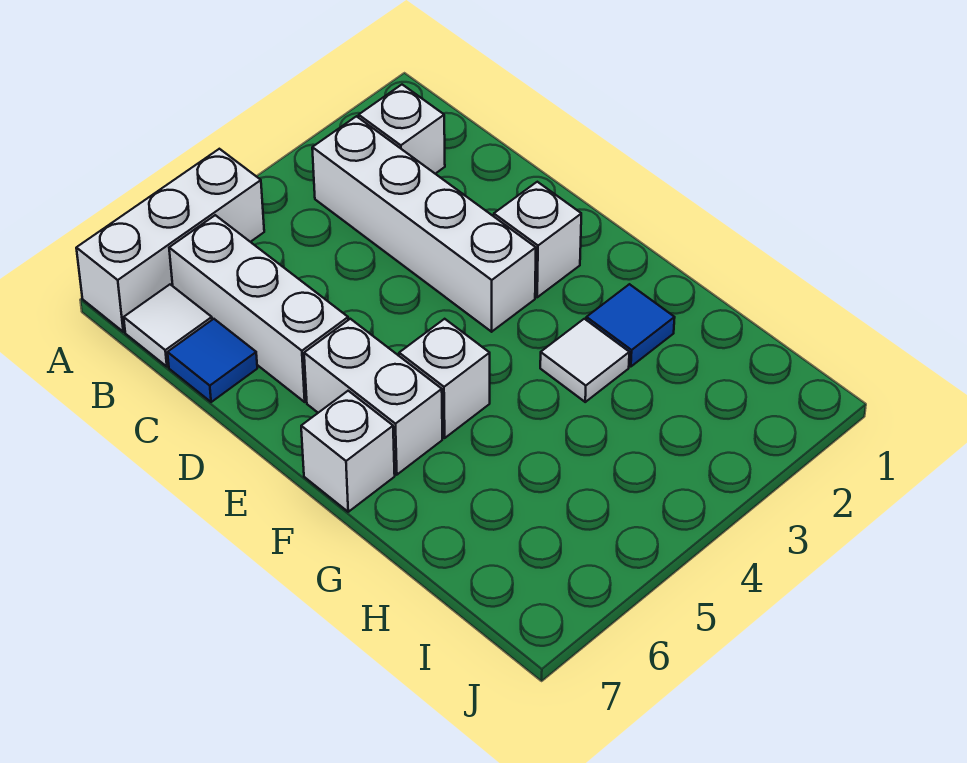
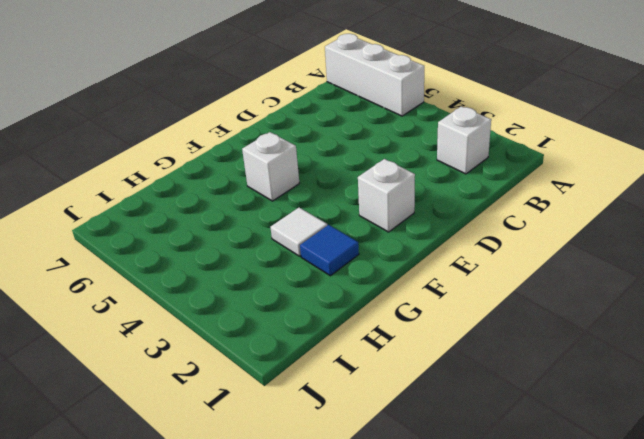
none -> white brick B3:E3 level 1
none -> white brick B6:D6 level 1
none -> white tile B7 level 1

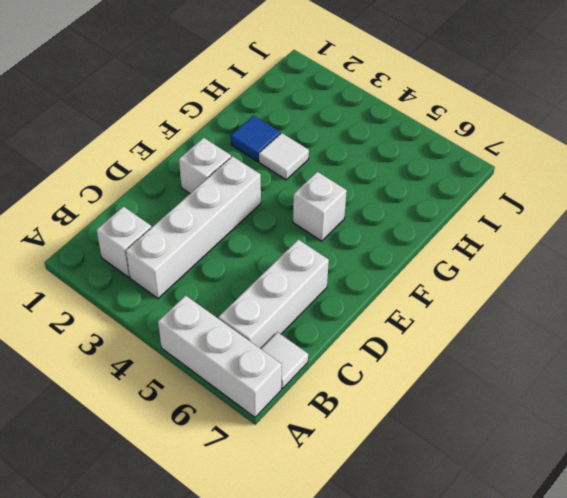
none -> blue tile C7 level 1
none -> white brick E6:F6 level 1
none -> white brick F7 level 1

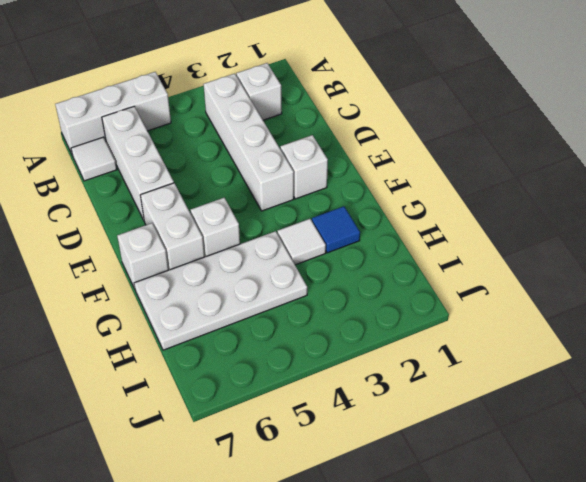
white plate G4:H7 level 1 -> none
none -> blue tile C7 level 1

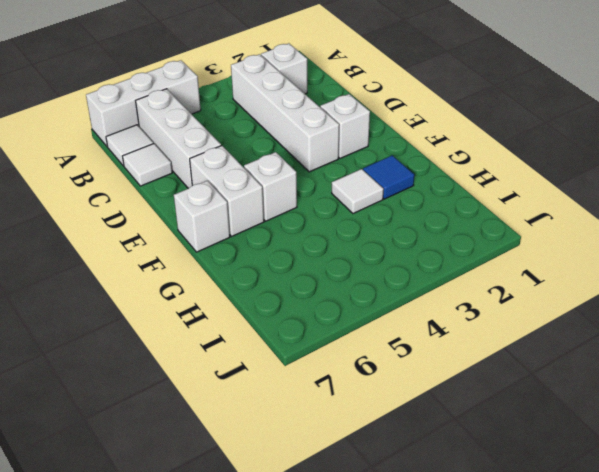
white tile C7 level 1 -> blue tile C7 level 1

